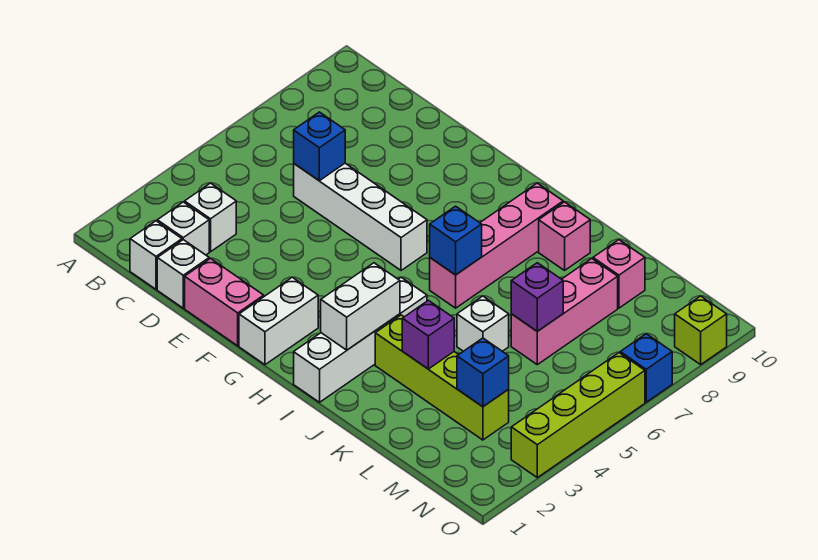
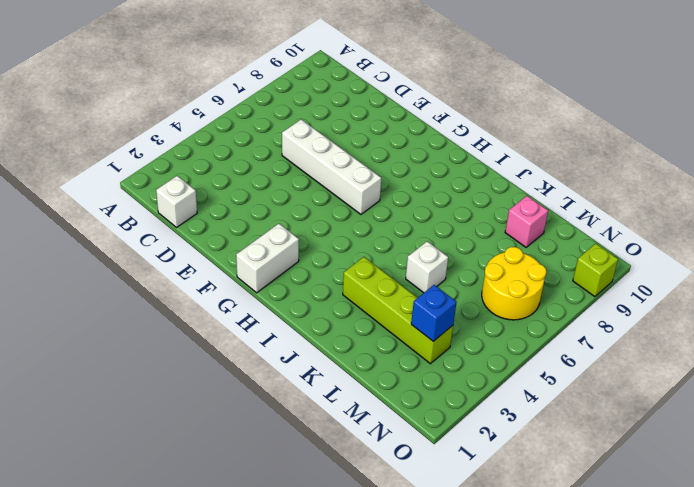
yellow round brick M6:N7 level 1 -> none
none -> white brick C2 level 1
none -> white brick C3 level 1
none -> white brick D1 level 1

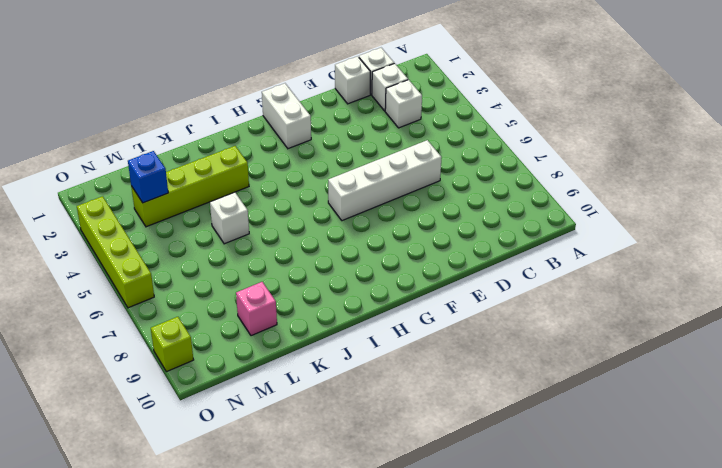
none -> pink brick E1:F1 level 1
none -> white brick I1:I4 level 1
none -> pink brick I6:I9 level 1

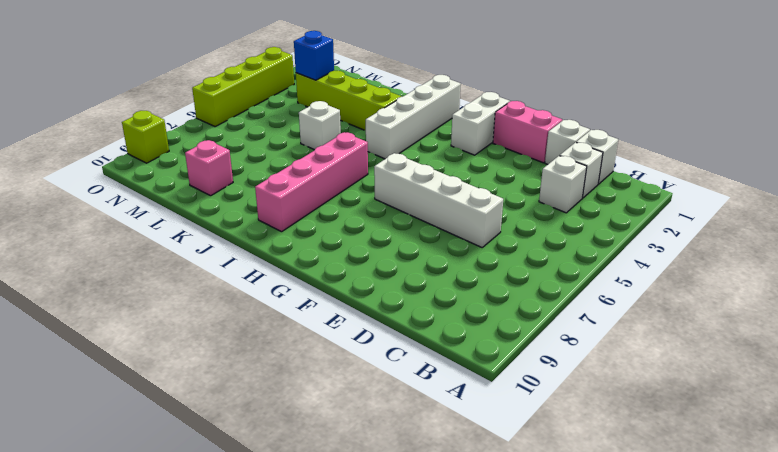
none -> pink brick J9 level 1
none -> pink brick L6:L8 level 1
none -> blue brick O7 level 1

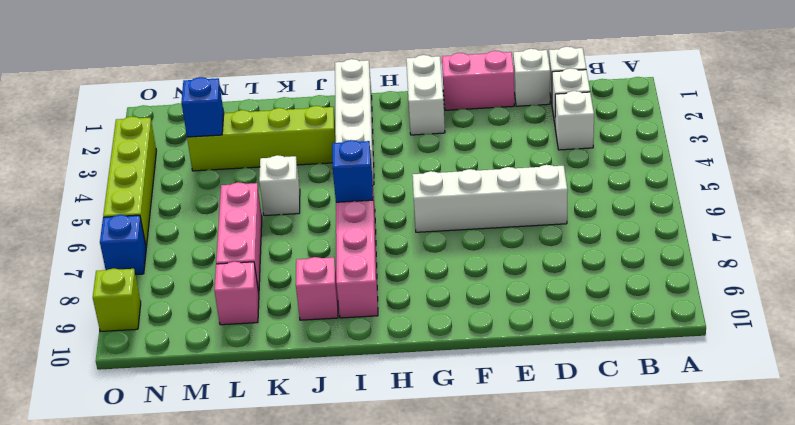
none -> blue brick D6 level 2
none -> white brick I2:I3 level 2
none -> purple brick K3 level 2

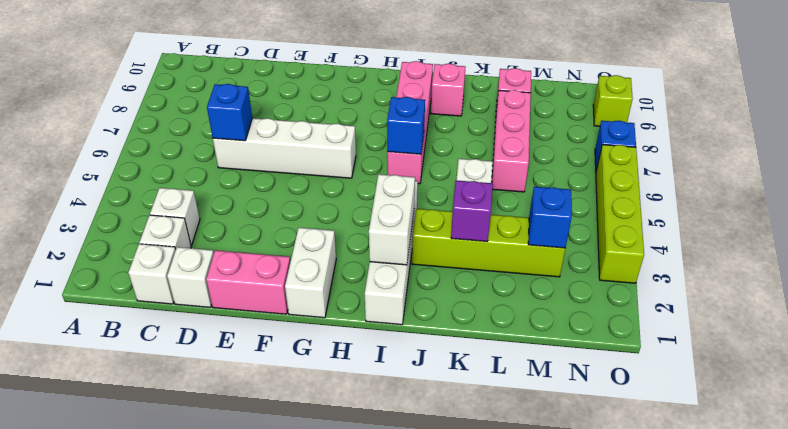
none -> purple brick L6 level 2

